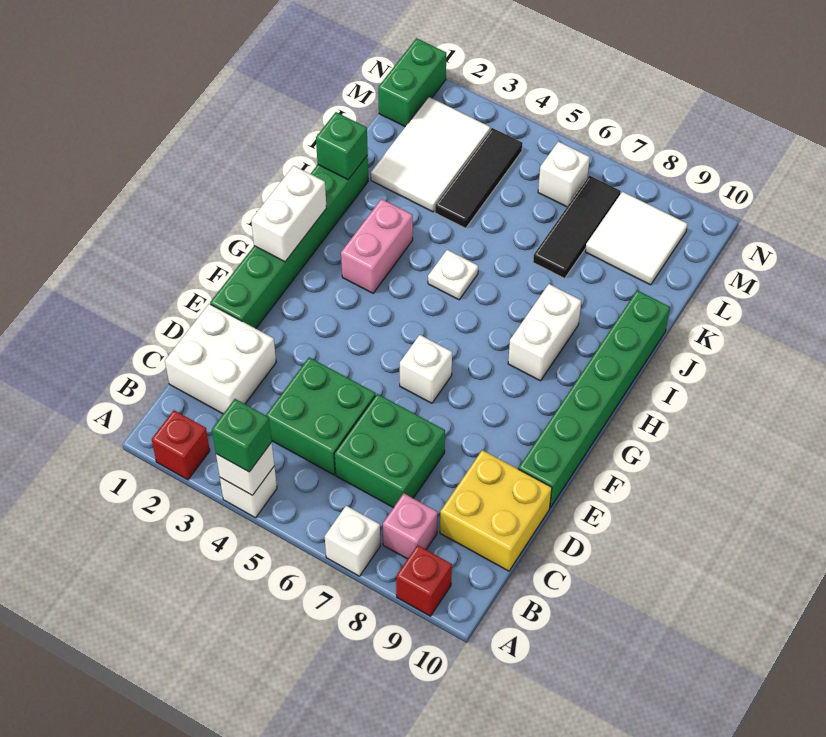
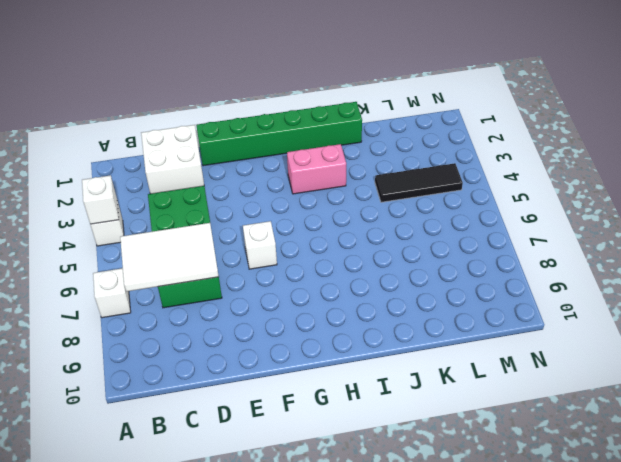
white tile B6:D7 level 2 -> white tile K2:M3 level 1
none -> red brick A2 level 1
none -> red brick A9 level 1
none -> pink brick B8 level 1

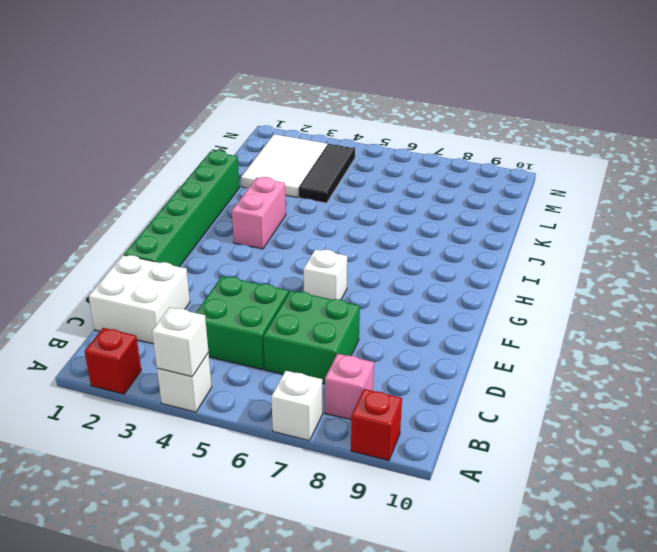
none -> yellow brick C9:D10 level 1
none -> green brick E10:J10 level 1
none -> white brick H8:I8 level 1

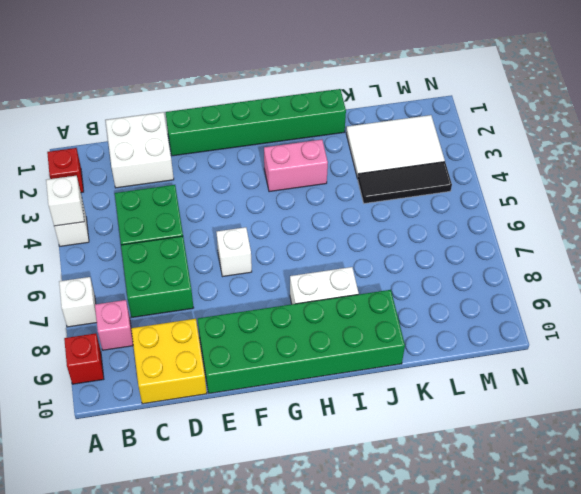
green brick E9:J10 level 1 -> green brick E10:J10 level 1
none -> white plate I5 level 1
none -> black tile K7:M7 level 1
none -> white tile L8:M9 level 1

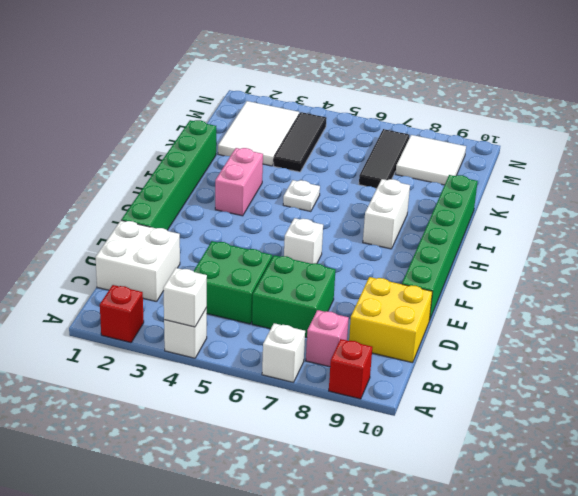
none -> green brick M1:N1 level 1
none -> white brick M6 level 1
none -> white brick G1:H1 level 2

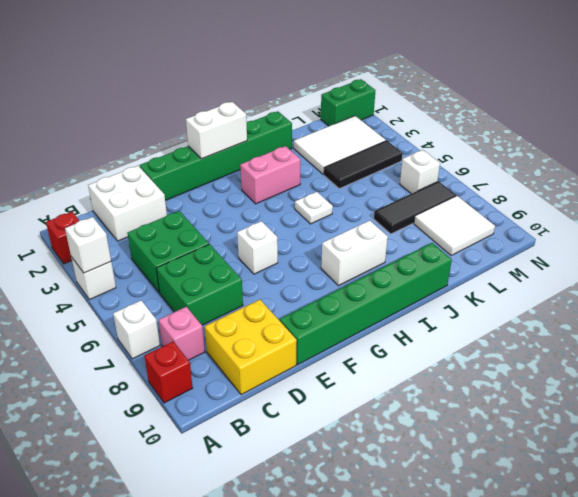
none -> green brick J1 level 2
none -> green brick A4 level 3

